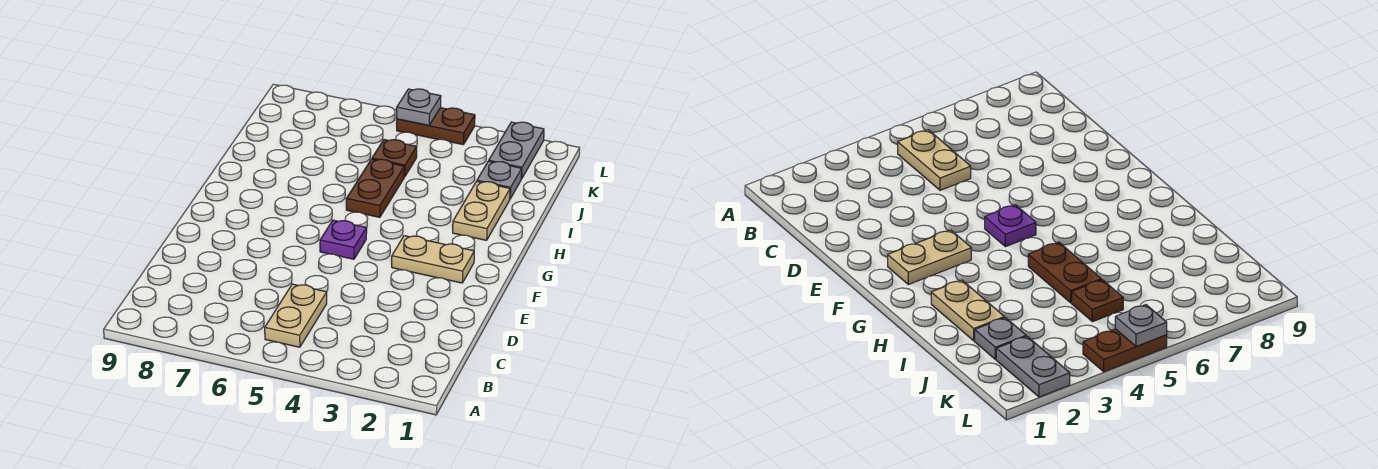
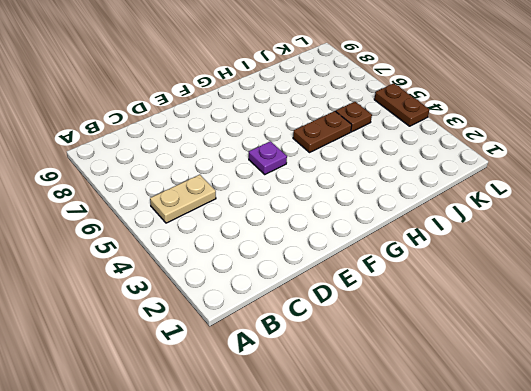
none -> tan plate F2:F3 level 1
none -> tan plate H2:I2 level 1

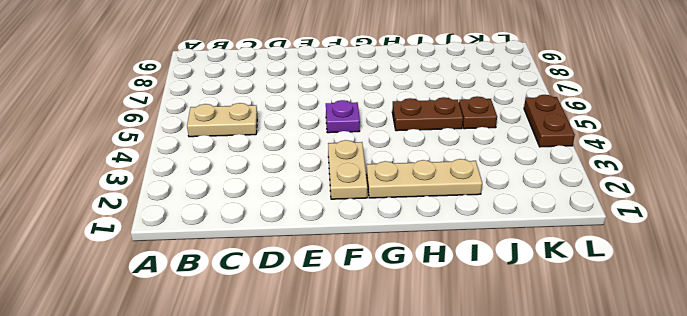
tan plate G2:I2 level 1 -> tan plate H2:I2 level 1
none -> grey plate J2 level 1
none -> grey plate K2:L2 level 1

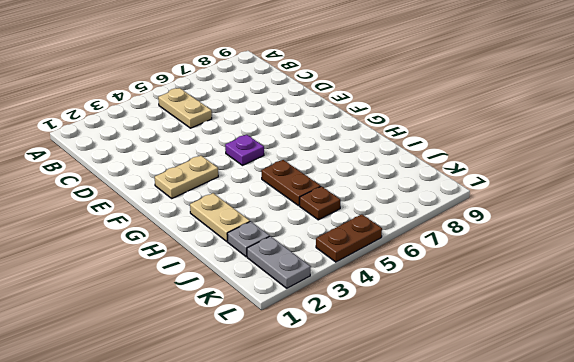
none -> grey plate L5 level 2

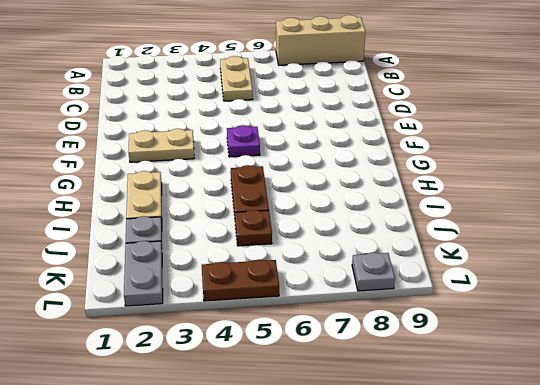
tan brick A7:A9 level 1 -> none
grey plate L8 level 1 -> grey plate L5 level 2

